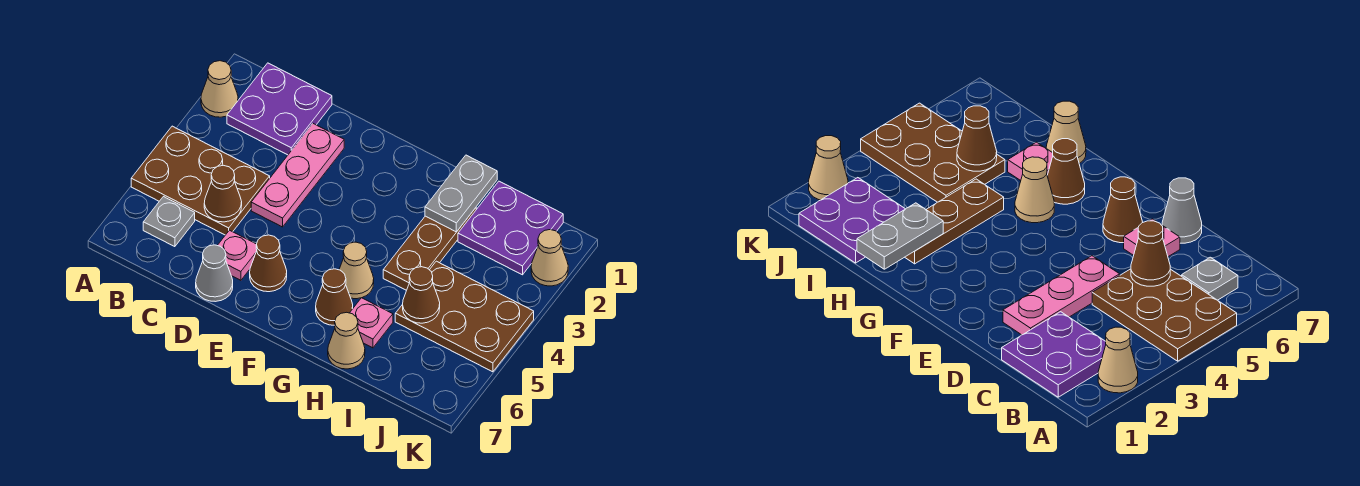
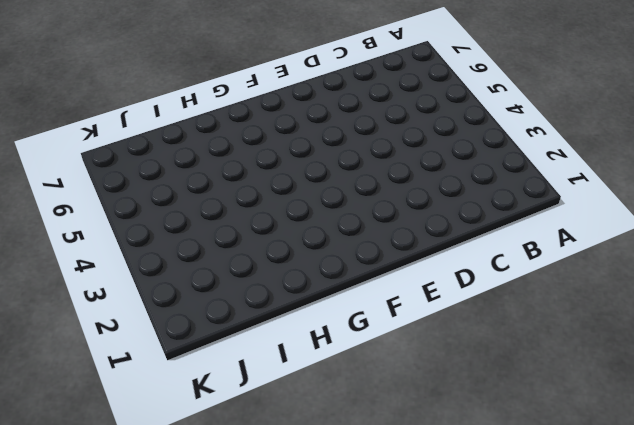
none -> tan cone A2 level 1
none -> brown plate A4:C5 level 1
none -> purple plate B1:C2 level 1

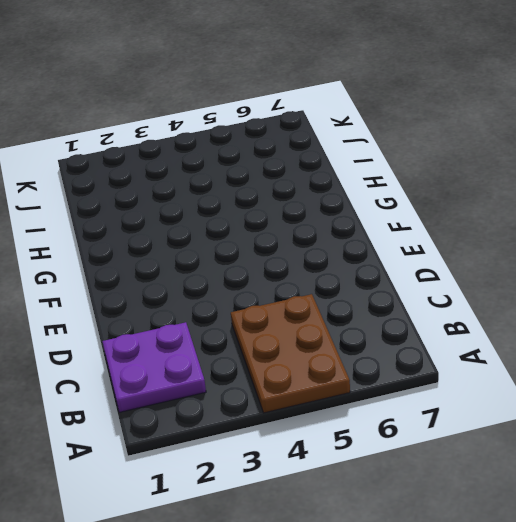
none -> tan cone A2 level 1
none -> grey plate B6 level 1
none -> pink plate D2:D4 level 1

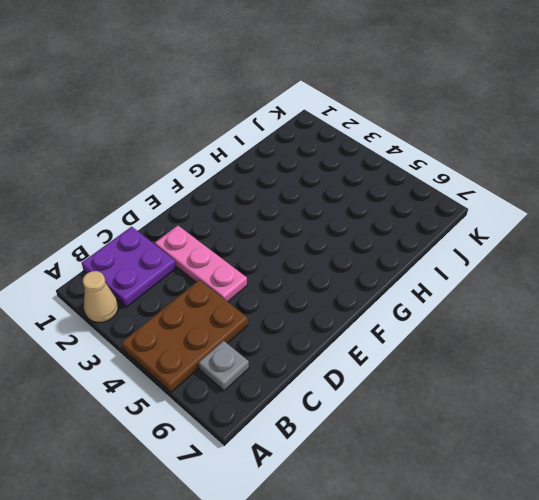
none -> pink plate D6 level 1
none -> grey cone D7 level 1
none -> brown cone E6 level 1

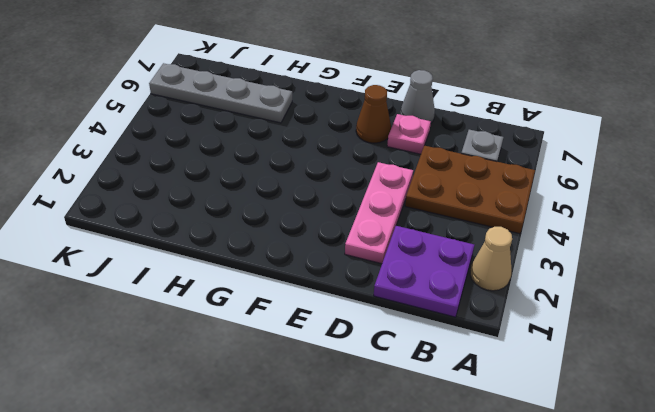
grey plate H6:K6 level 1 -> pink plate H6 level 1
none -> tan cone G5 level 1
none -> brown cone G6 level 1
none -> brown plate H2:H4 level 1

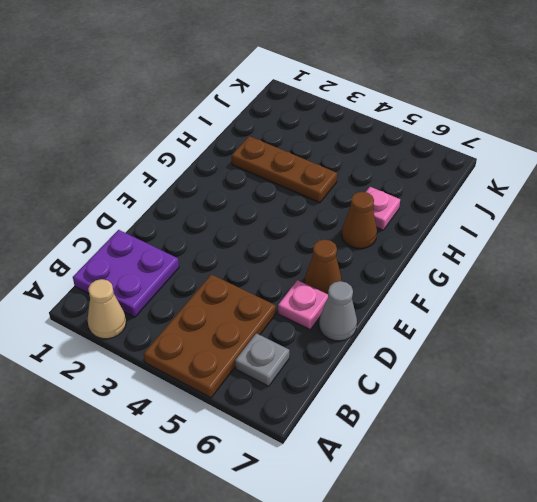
none -> pink plate D2:D4 level 1
none -> tan cone G5 level 1
none -> tan cone H7 level 1

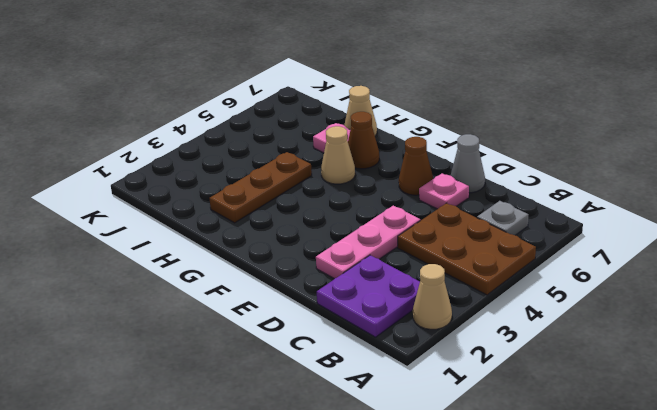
none -> purple plate I1:J2 level 1
none -> brown plate I4:K5 level 1
none -> tan cone K2 level 1

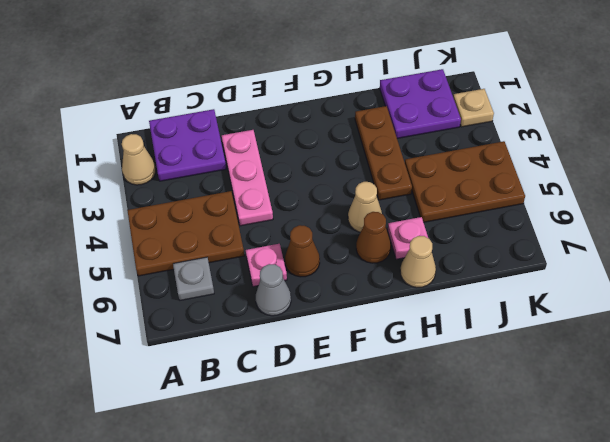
tan plate K2 level 1 -> tan cone K2 level 1
none -> brown cone C5 level 2
none -> grey plate H1:H2 level 2
none -> brown cone I5 level 2

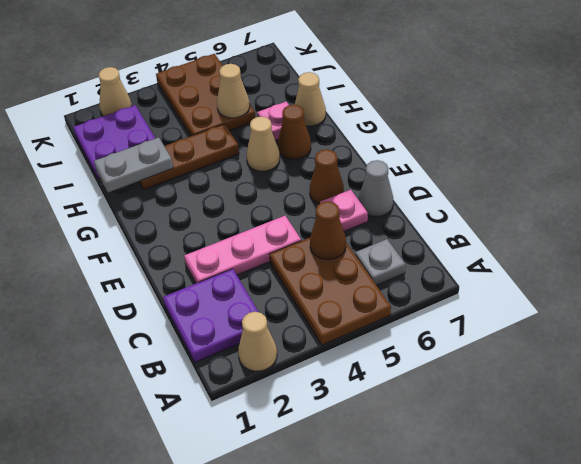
tan cone I5 level 2 -> brown cone I5 level 2

